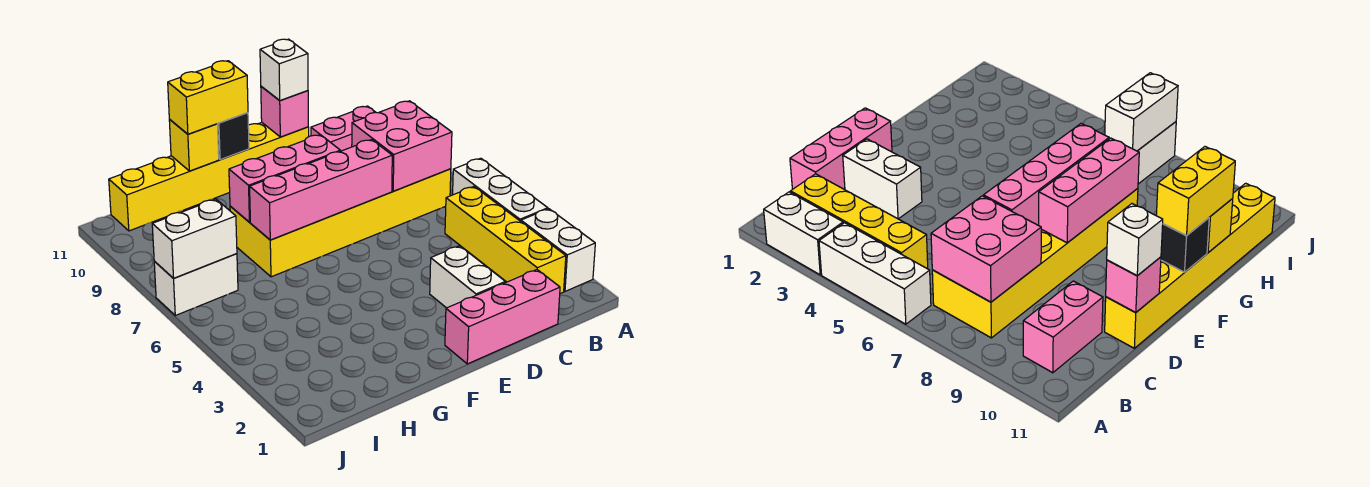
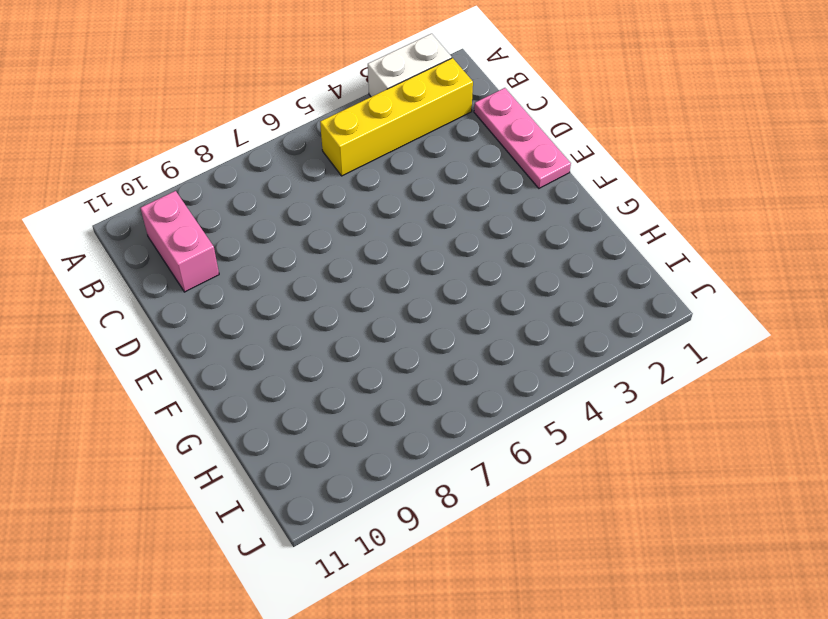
pink plate C1:E1 level 1 -> pink brick C1:E1 level 1
none -> white brick A4:A6 level 1
none -> yellow brick B7:G8 level 1
none -> white brick D2:D3 level 1

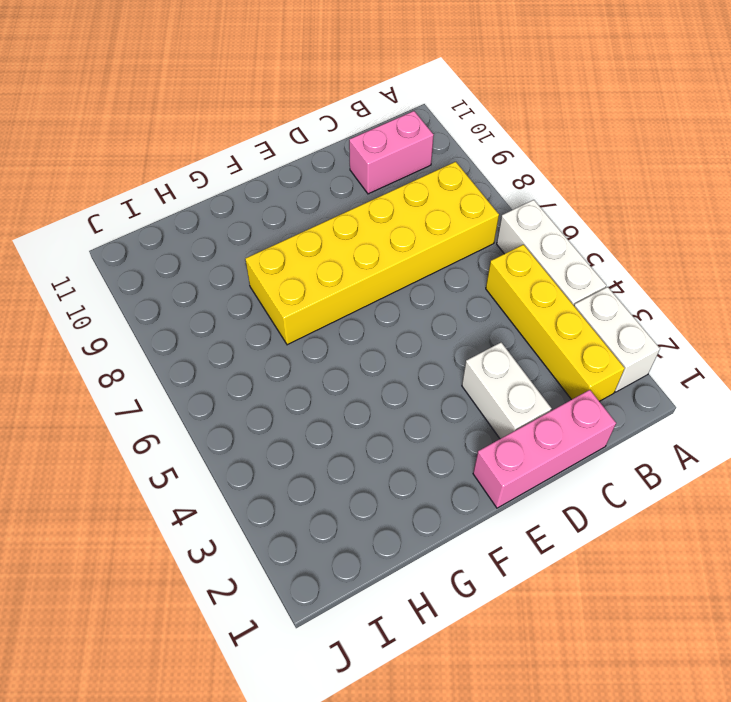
none -> yellow brick D11:I11 level 1
none -> white brick I7:J7 level 1
none -> pink brick B7:C8 level 2

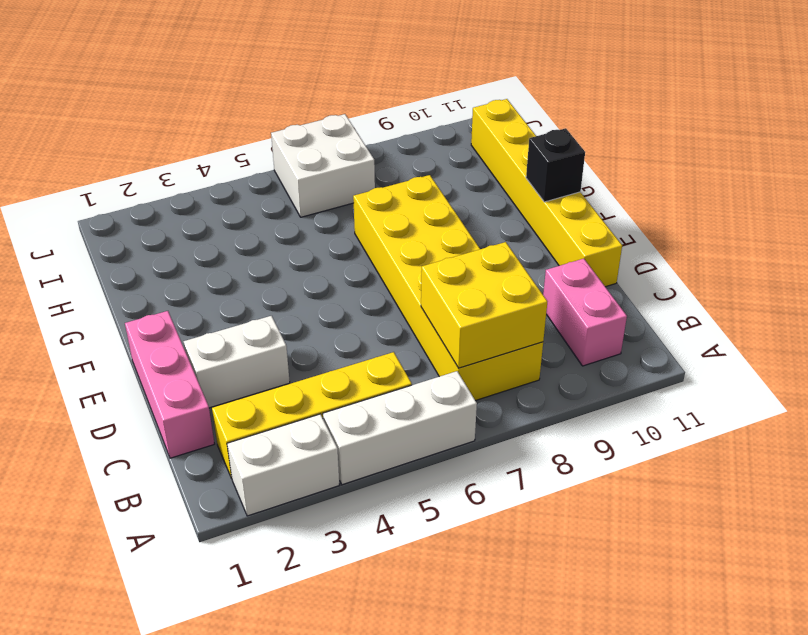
yellow brick B7:C8 level 2 -> pink brick B7:C8 level 2
white brick I6:J7 level 1 -> white brick I7:J7 level 1
none -> pink brick D7:G7 level 2
none -> pink brick D11 level 2
none -> pink brick E8:G8 level 2

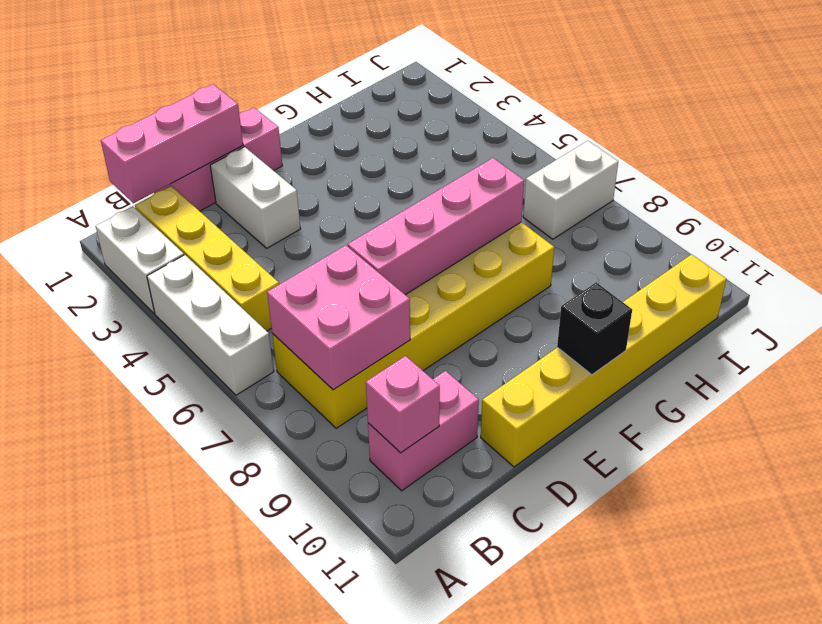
pink brick B1:D1 level 2 -> pink brick E8:G8 level 2
pink brick B10 level 2 -> pink brick D11 level 2
none -> yellow brick G11 level 2
none -> white brick I7:J7 level 2
none -> white brick D11 level 3

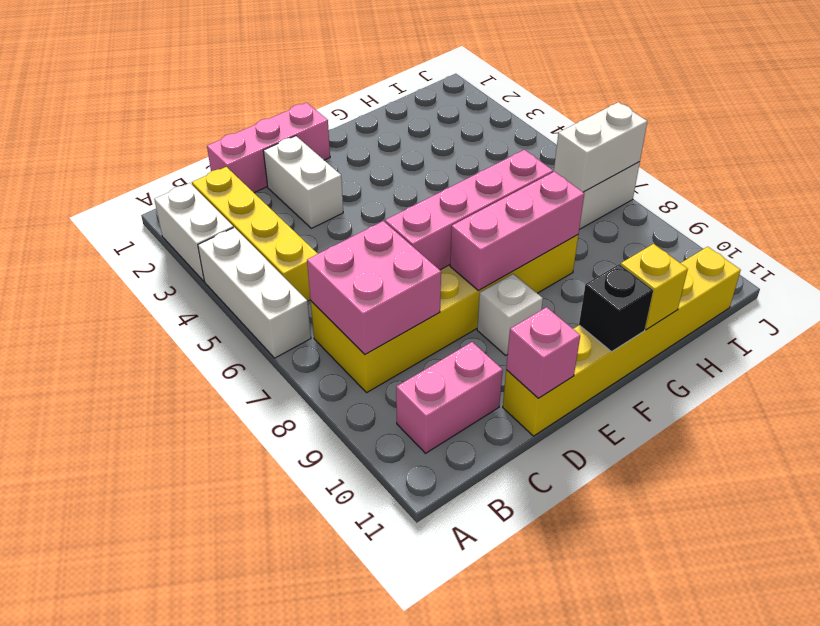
white brick E9 level 1 -> white brick D11 level 3
none -> yellow brick F11:G11 level 3

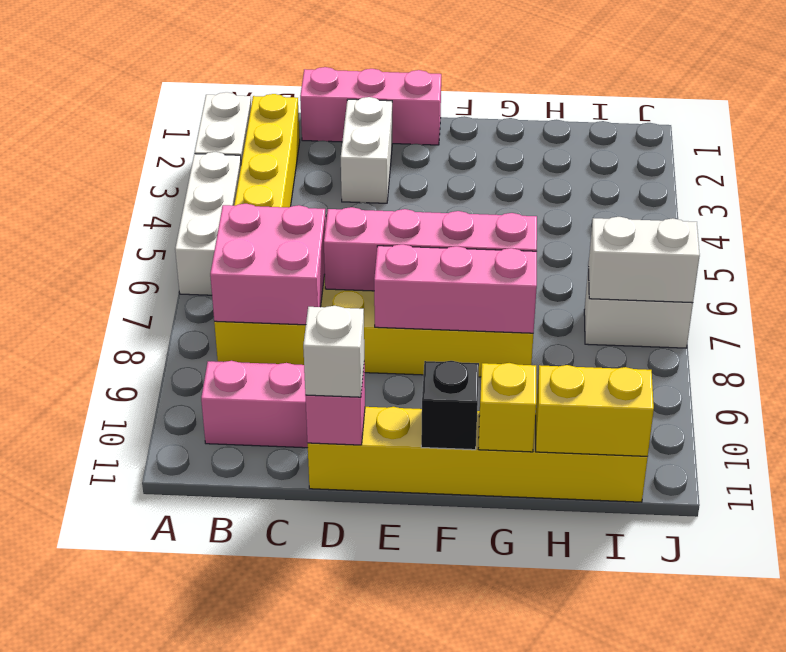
yellow brick H11:I11 level 2 -> yellow brick F11:G11 level 3

